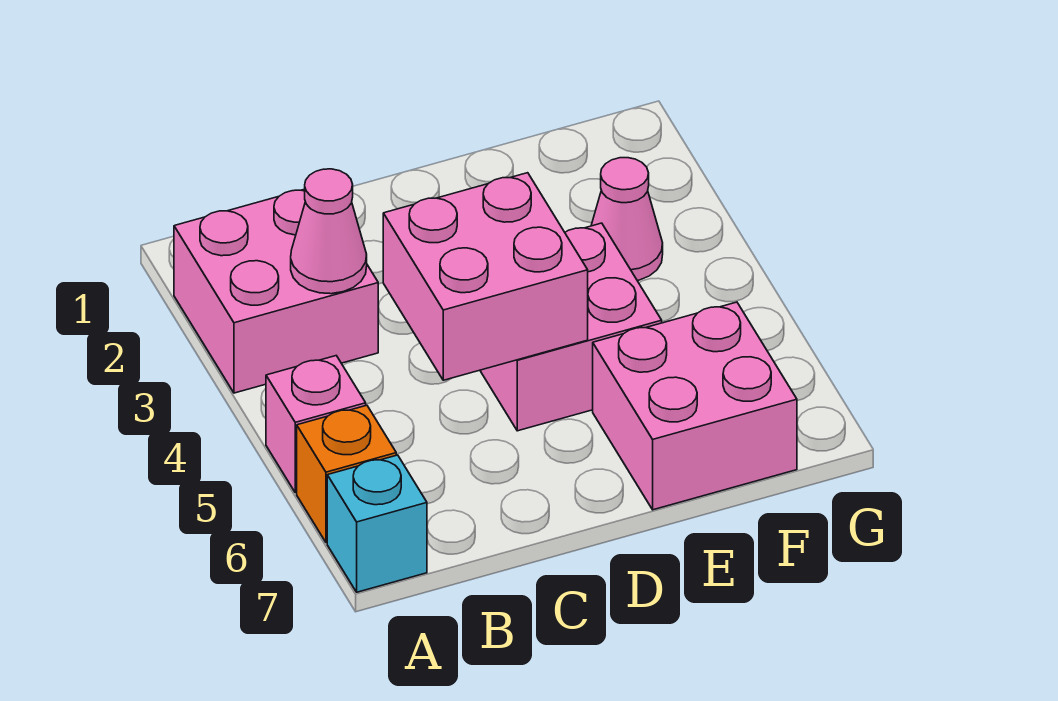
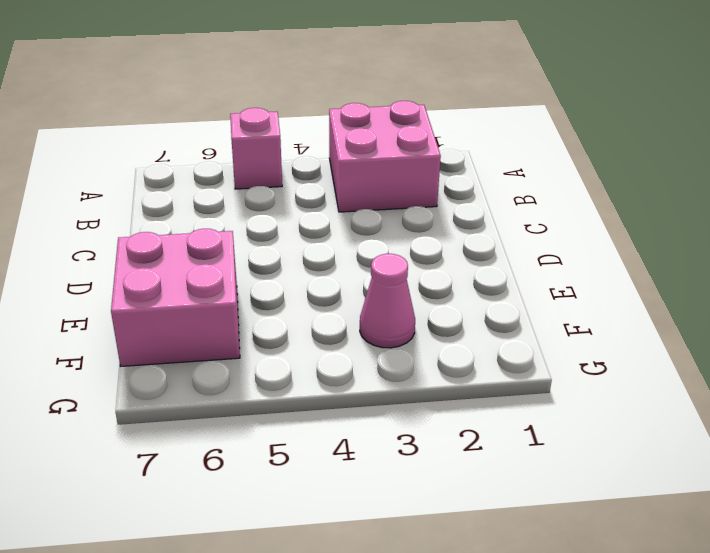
none -> orange brick A6 level 1
none -> cyan brick A7 level 1

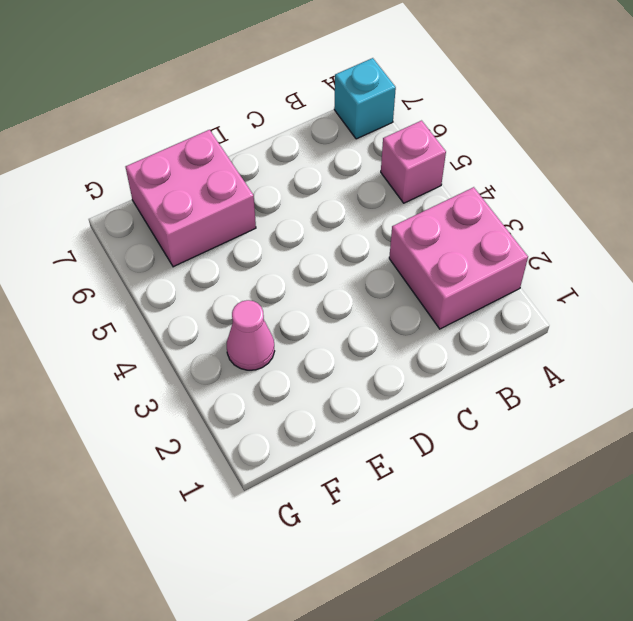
none -> orange brick A6 level 1
none -> pink brick D4:E5 level 1

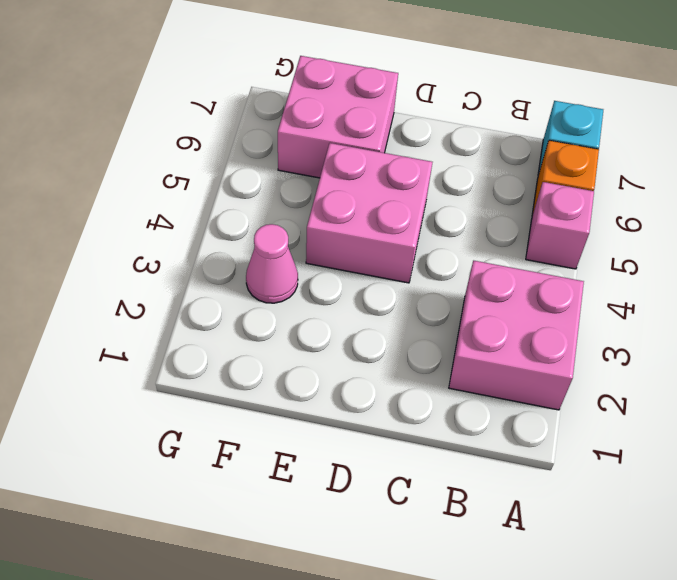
none -> pink cone B3 level 2
none -> pink brick C4:D5 level 2

